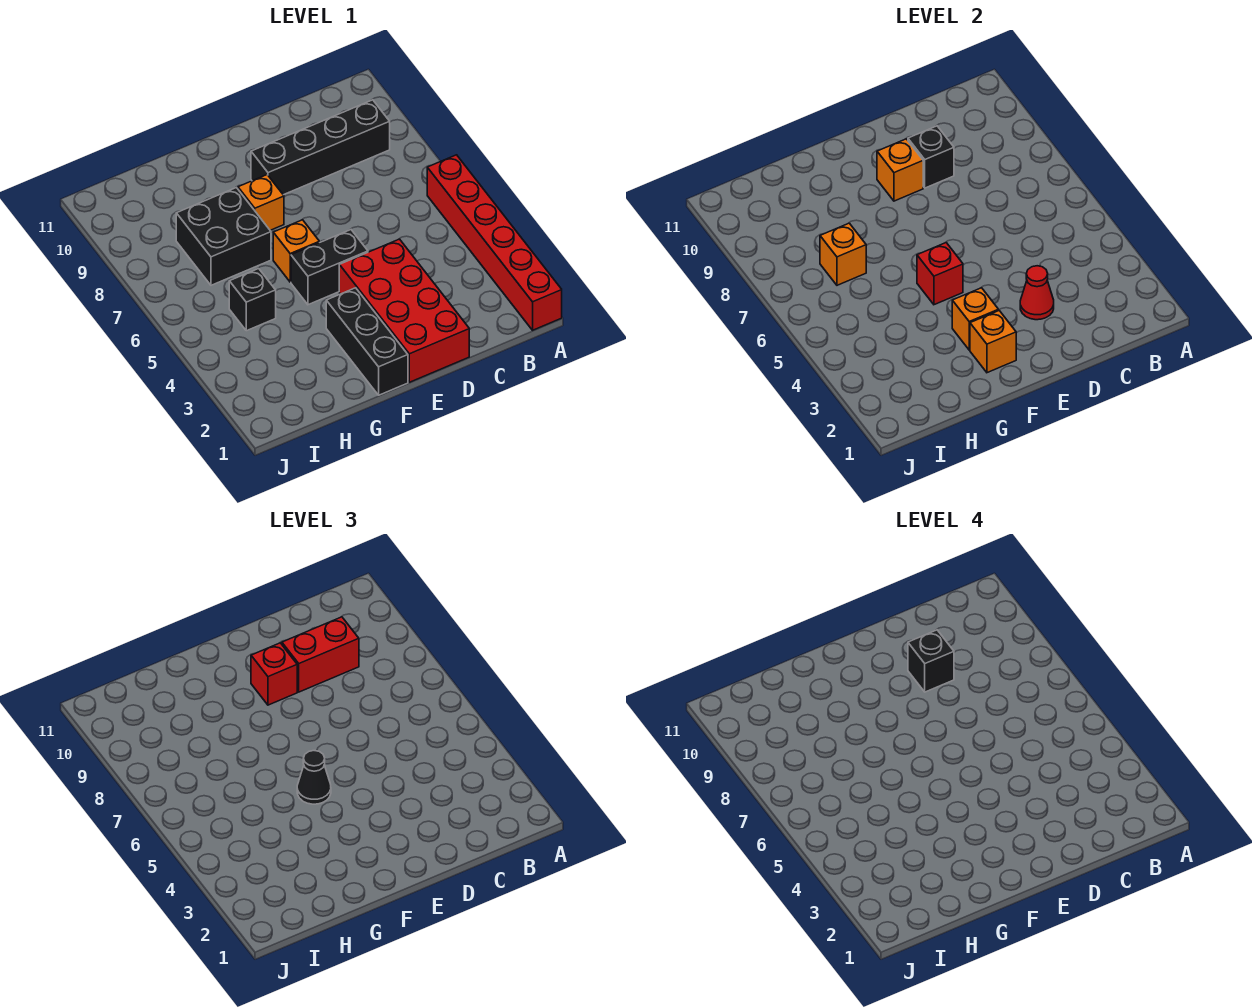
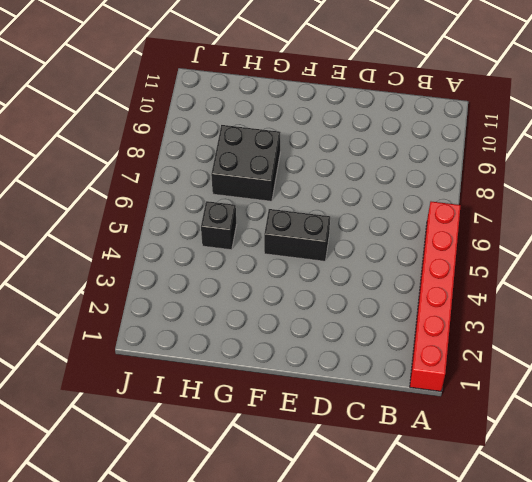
none -> black brick B9:E9 level 1
none -> red brick D1:E4 level 1
none -> black brick F1:F3 level 1

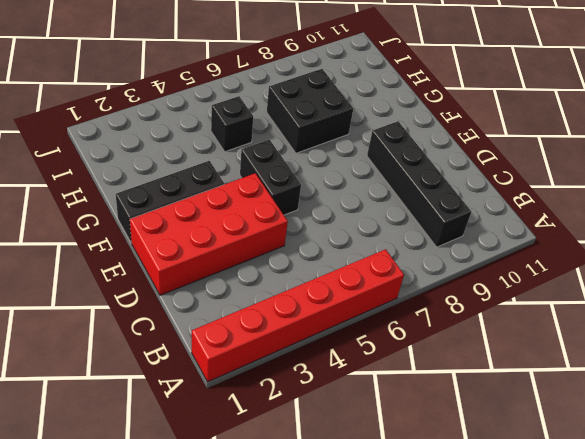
none -> orange brick F6 level 1
none -> orange brick F8 level 1
none -> red cone D3 level 2

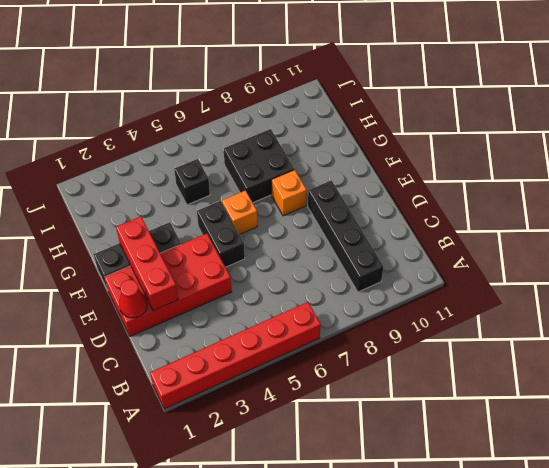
red cone D1 level 2 -> red cone D3 level 2
red brick D2:F2 level 2 -> orange brick F2 level 2
none -> black brick D9 level 2
none -> orange brick E9 level 2
none -> orange brick F3 level 2

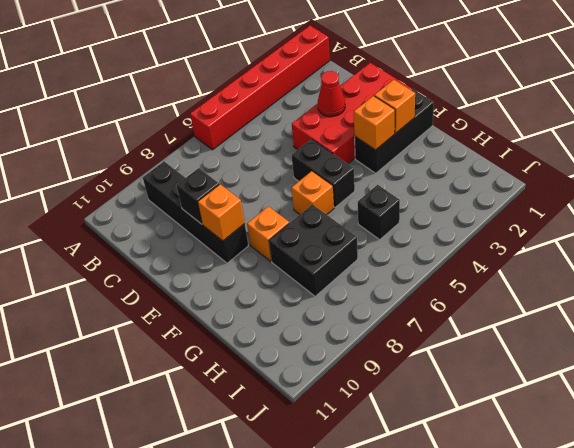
none -> red brick F5 level 2
none -> orange brick H7 level 2
none -> red brick C9:D9 level 3

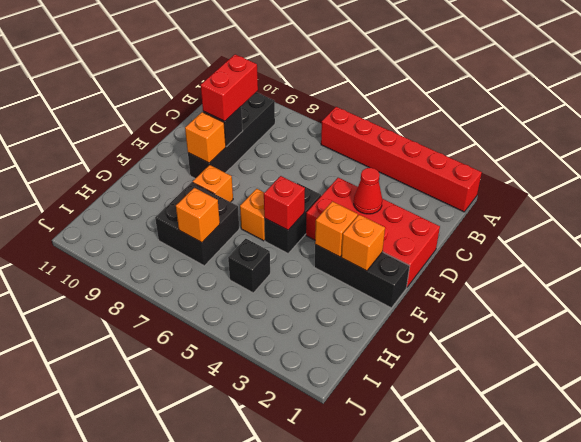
none -> red brick E9 level 3
none -> black cone F5 level 3
none -> black brick D9 level 4

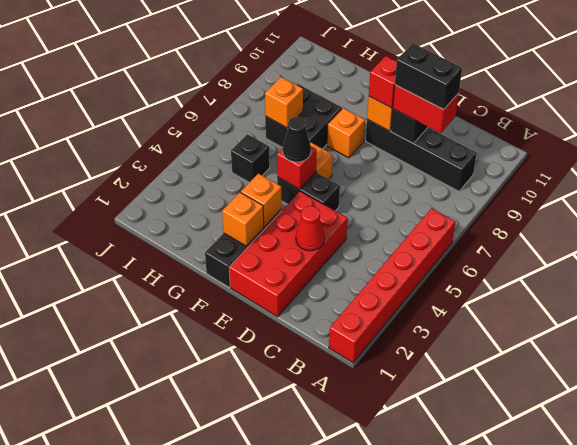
black brick C9:D9 level 4 -> black brick D9 level 4

